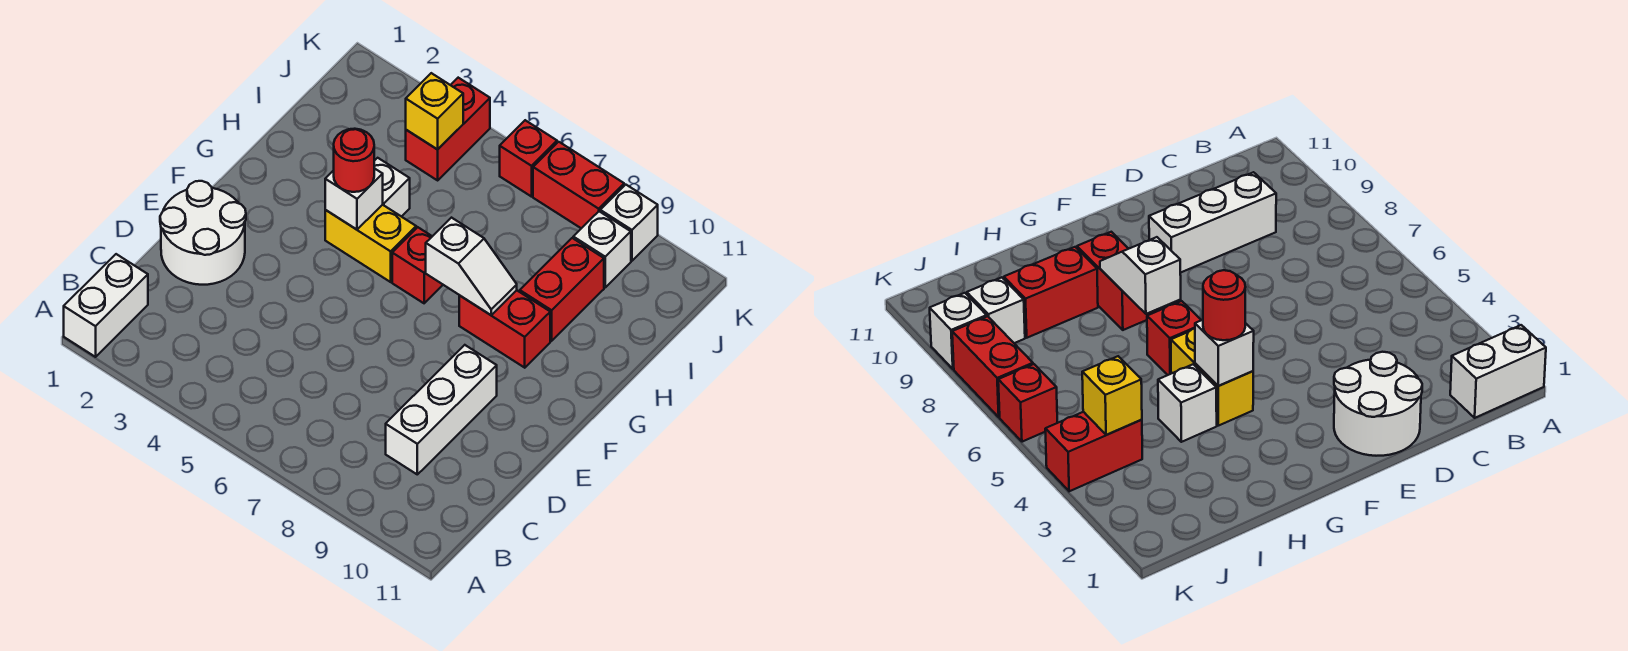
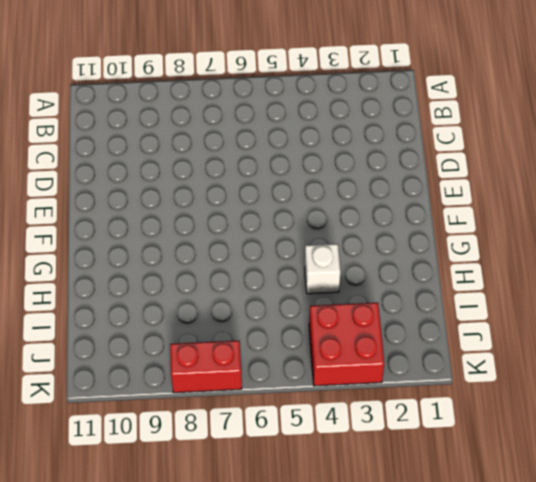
red brick J3:K4 level 1 -> red brick J4:K4 level 1
none -> white brick A1:B1 level 1
none -> white brick C9:E9 level 1
none -> white round brick D1:E2 level 1

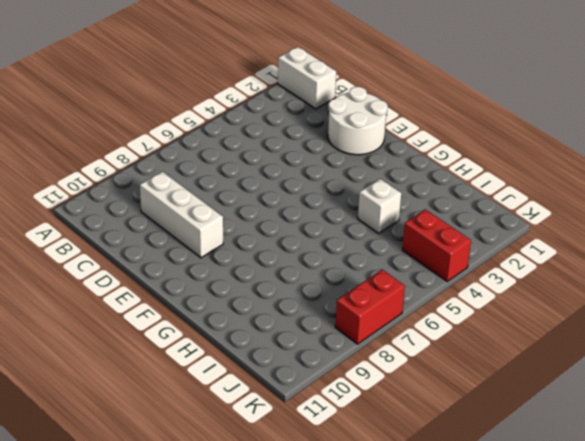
none -> yellow brick G4:G5 level 1
none -> red brick G6 level 1
none -> red brick G8:G9 level 1

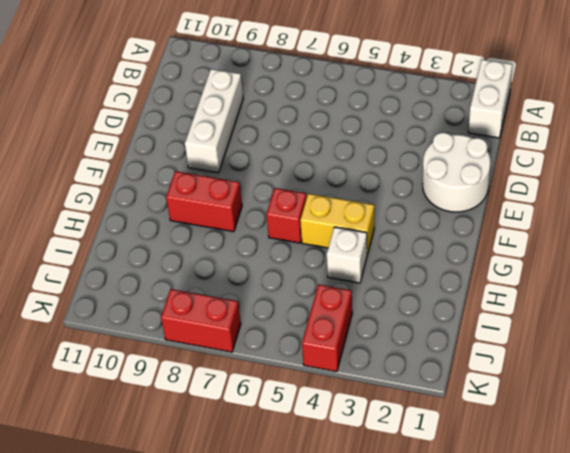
none -> red brick H9:I9 level 1
none -> white brick J9 level 1
none -> red brick K6 level 1

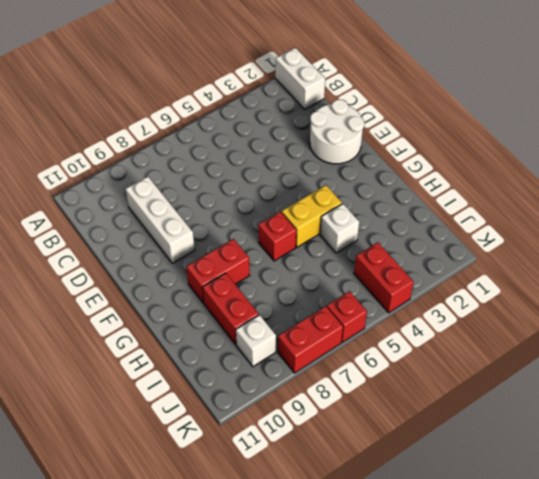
none -> white brick K9 level 1
none -> white brick G4 level 2
none -> white slope G7:G8 level 2 top 7

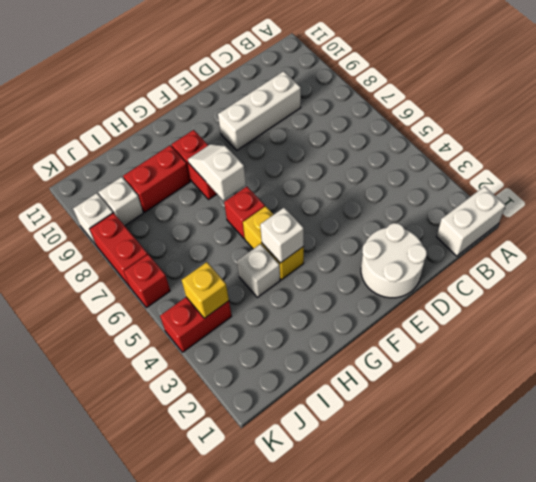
none -> red round brick G4 level 3

